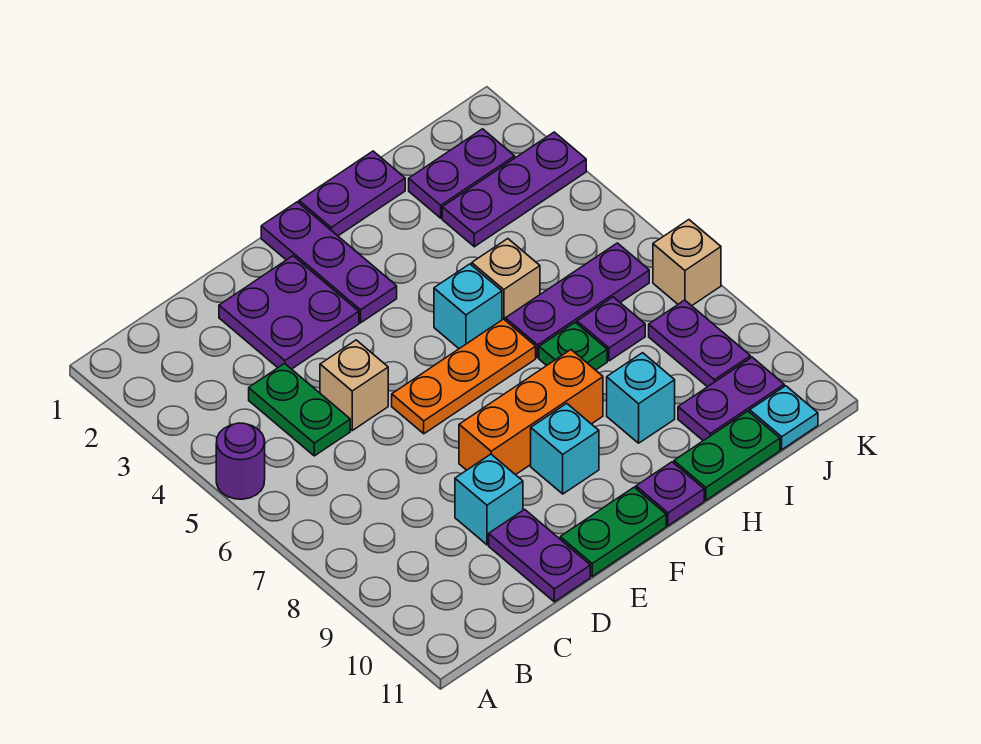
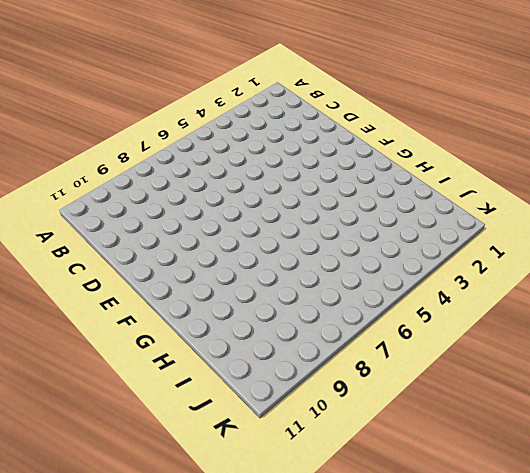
none -> purple round brick A5 level 1
none -> green plate C4:C5 level 1
none -> purple plate D2:E3 level 1

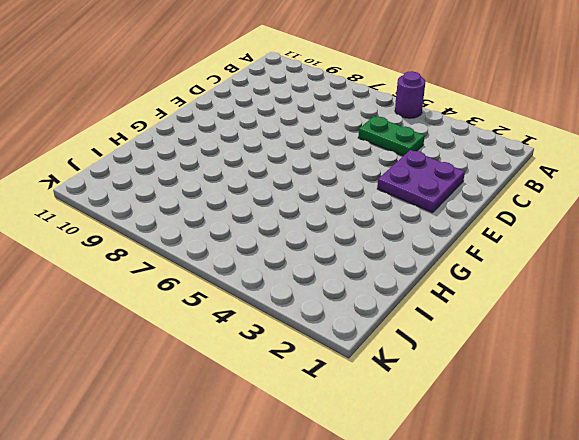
none -> tan brick D5 level 1
none -> cyan brick D9 level 1
none -> purple plate D10:D11 level 1

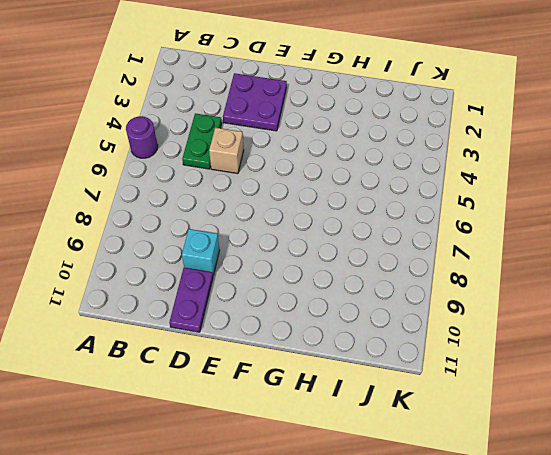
none -> orange plate E6:G6 level 1
none -> orange brick E8:G8 level 1
none -> green plate E11:F11 level 1

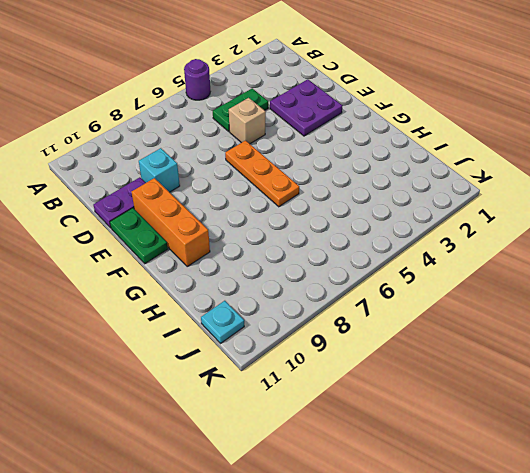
orange brick E10:G10 level 1 -> orange brick E8:G8 level 1
none -> purple plate F1:F3 level 1
none -> cyan brick F9 level 1
none -> purple plate G1:H1 level 1

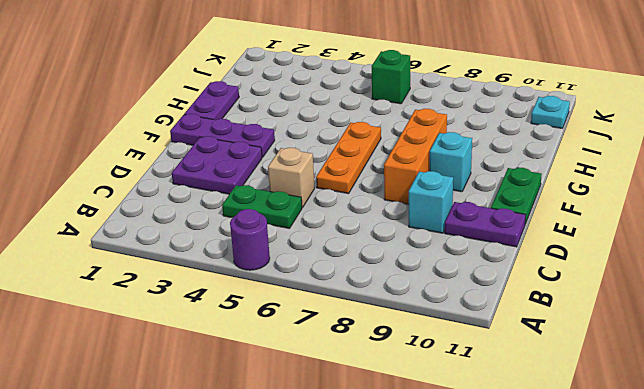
green brick J6 level 1 -> purple plate H6:J6 level 1
none -> cyan brick G5 level 1
none -> purple plate G11 level 1
none -> tan brick H5 level 1

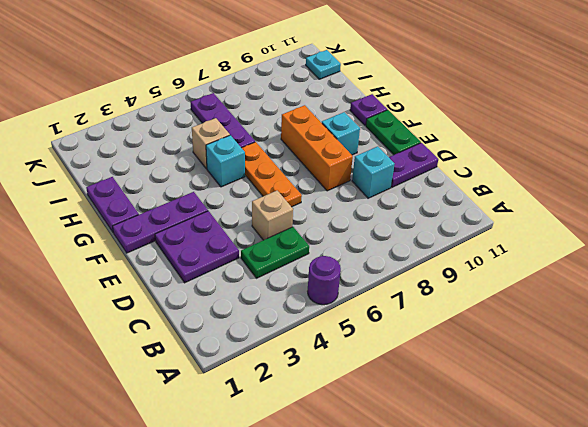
none -> green plate H7 level 1
none -> cyan brick H9 level 1
none -> green plate H11:I11 level 1

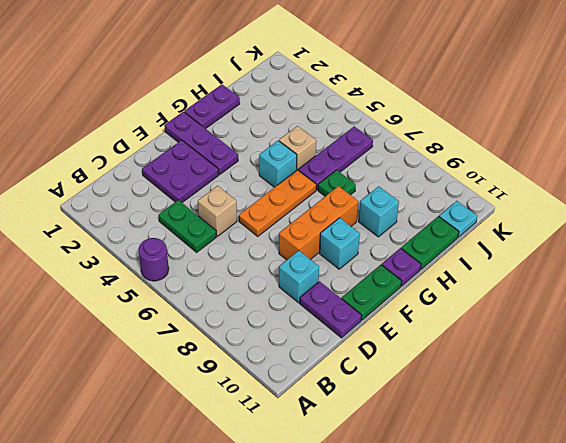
none -> purple plate I2:J2 level 1
none -> purple plate I3:K3 level 1
none -> purple plate I7 level 1

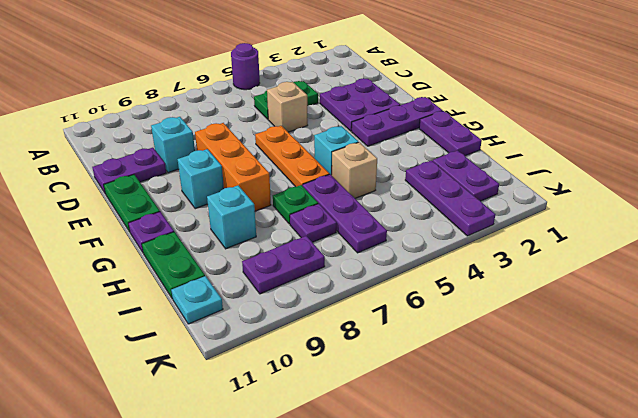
none -> purple plate I10:J10 level 1
none -> tan brick K7 level 1

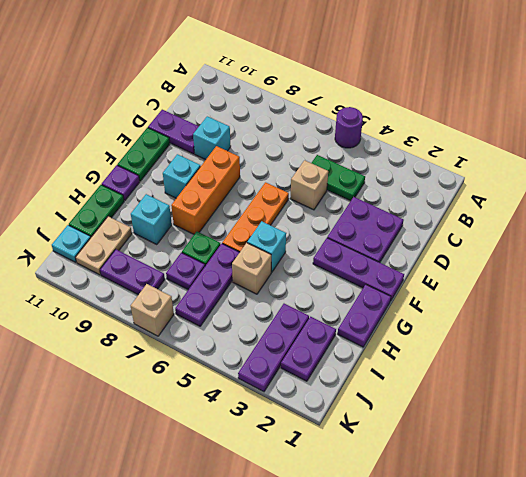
tan plate I10:J10 level 1 -> purple plate I10:J10 level 1

